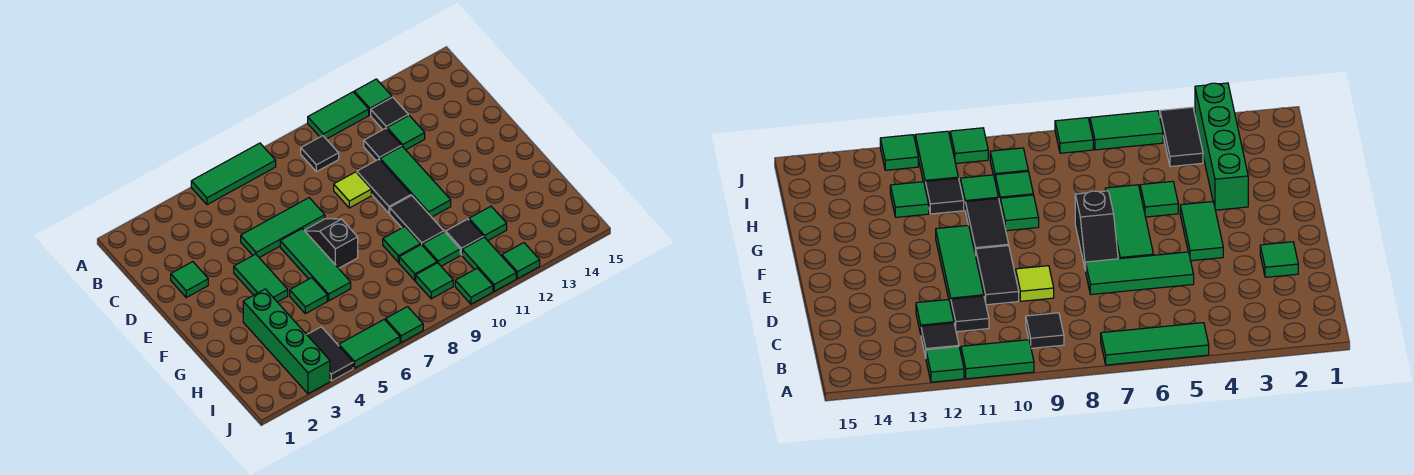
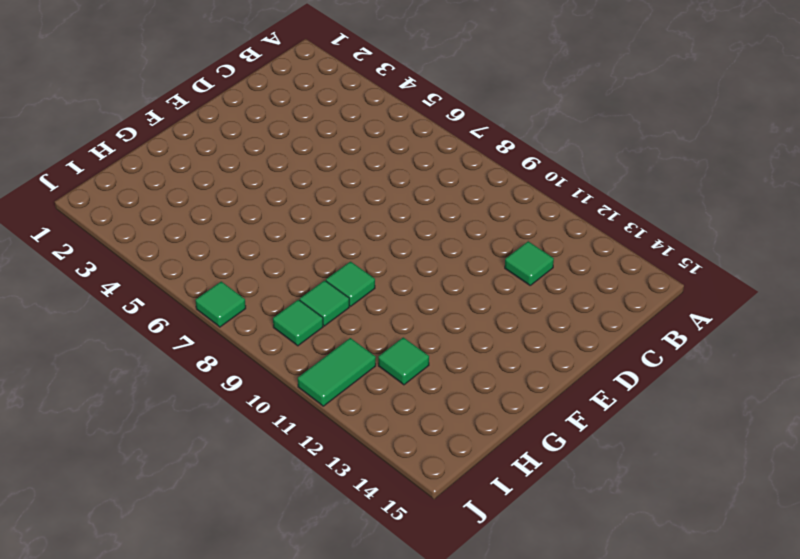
none -> green tile A5:A7 level 1
none -> green tile A10:A11 level 1
none -> green tile A12 level 1
none -> black tile B9 level 1

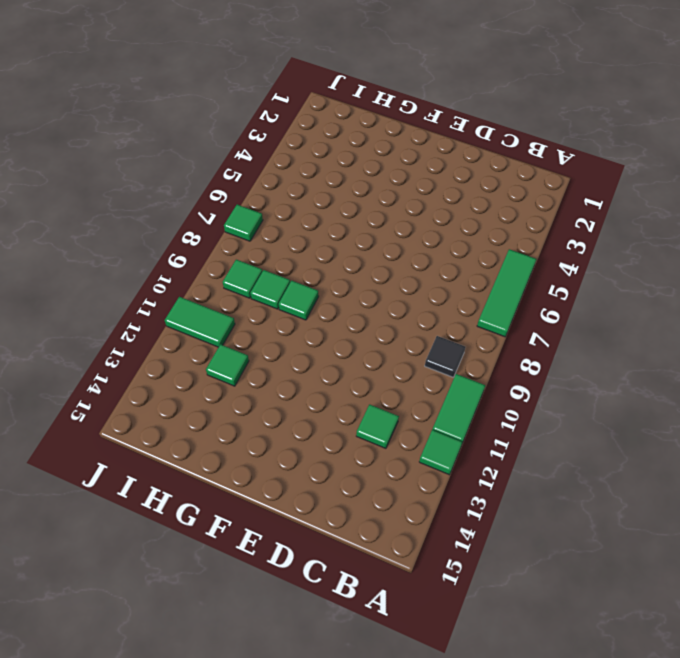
none -> black tile B12 level 1
none -> black tile C11 level 1
none -> green tile D2 level 1
none -> green tile D5:D7 level 1

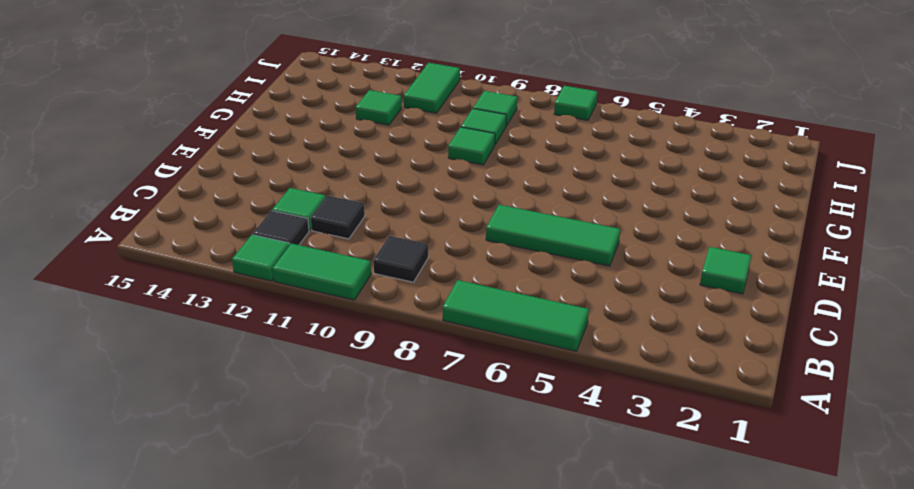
none -> lime tile D9 level 1
none -> black tile D10:E10 level 1
none -> green tile D11:F11 level 1
none -> green tile E4:F4 level 1

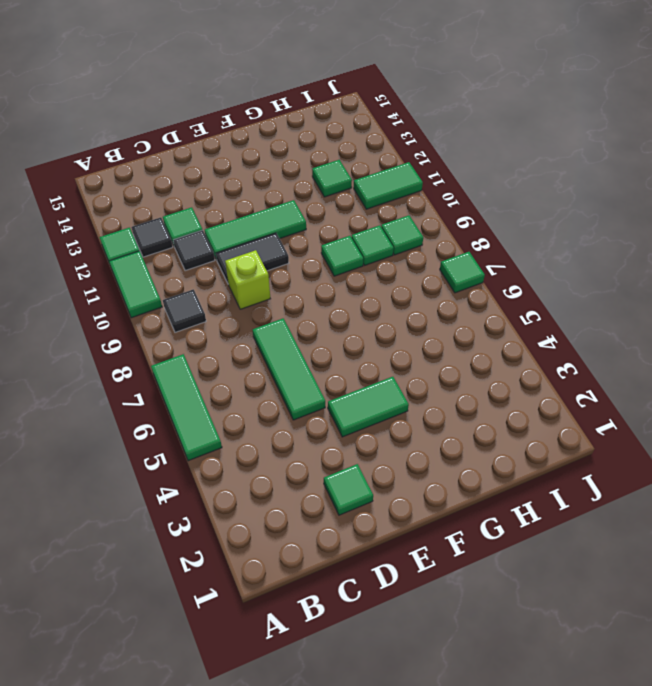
lime brick D9 level 1 -> lime tile D9 level 1
none -> green tile E6:G6 level 1
none -> black slope E7:F7 level 1 top F
none -> black tile F10:G10 level 1
none -> green brick G3:J3 level 1

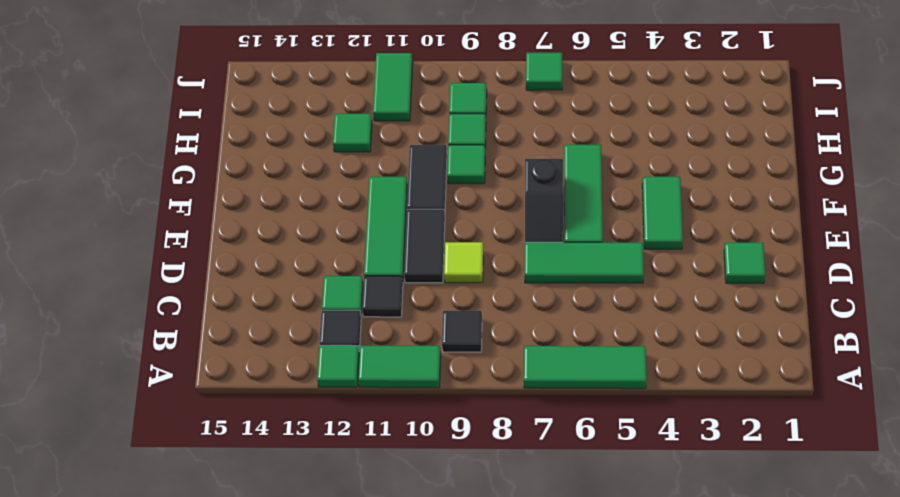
none -> green brick G3:J3 level 1
none -> green tile G5 level 1
none -> green tile H10 level 1
none -> black tile H11 level 1

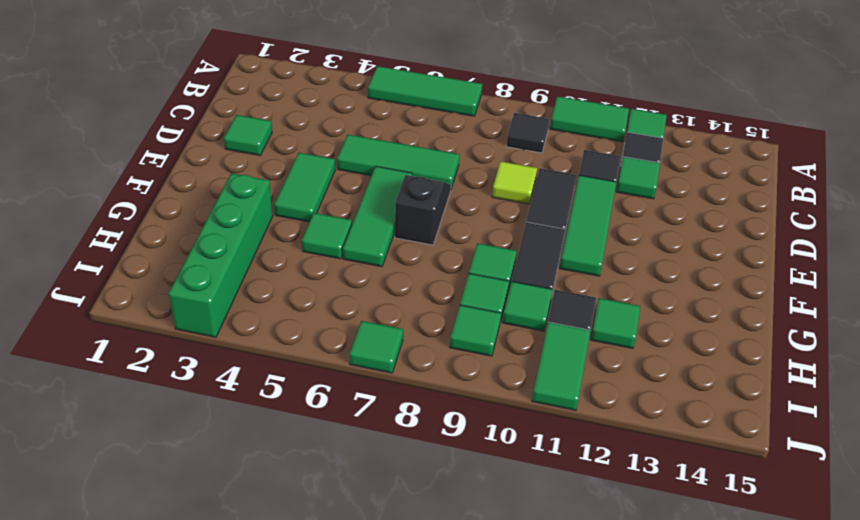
none -> black tile I4:J4 level 1
none -> green tile J5:J6 level 1
none -> green tile J10 level 1
none -> green tile J12 level 1

